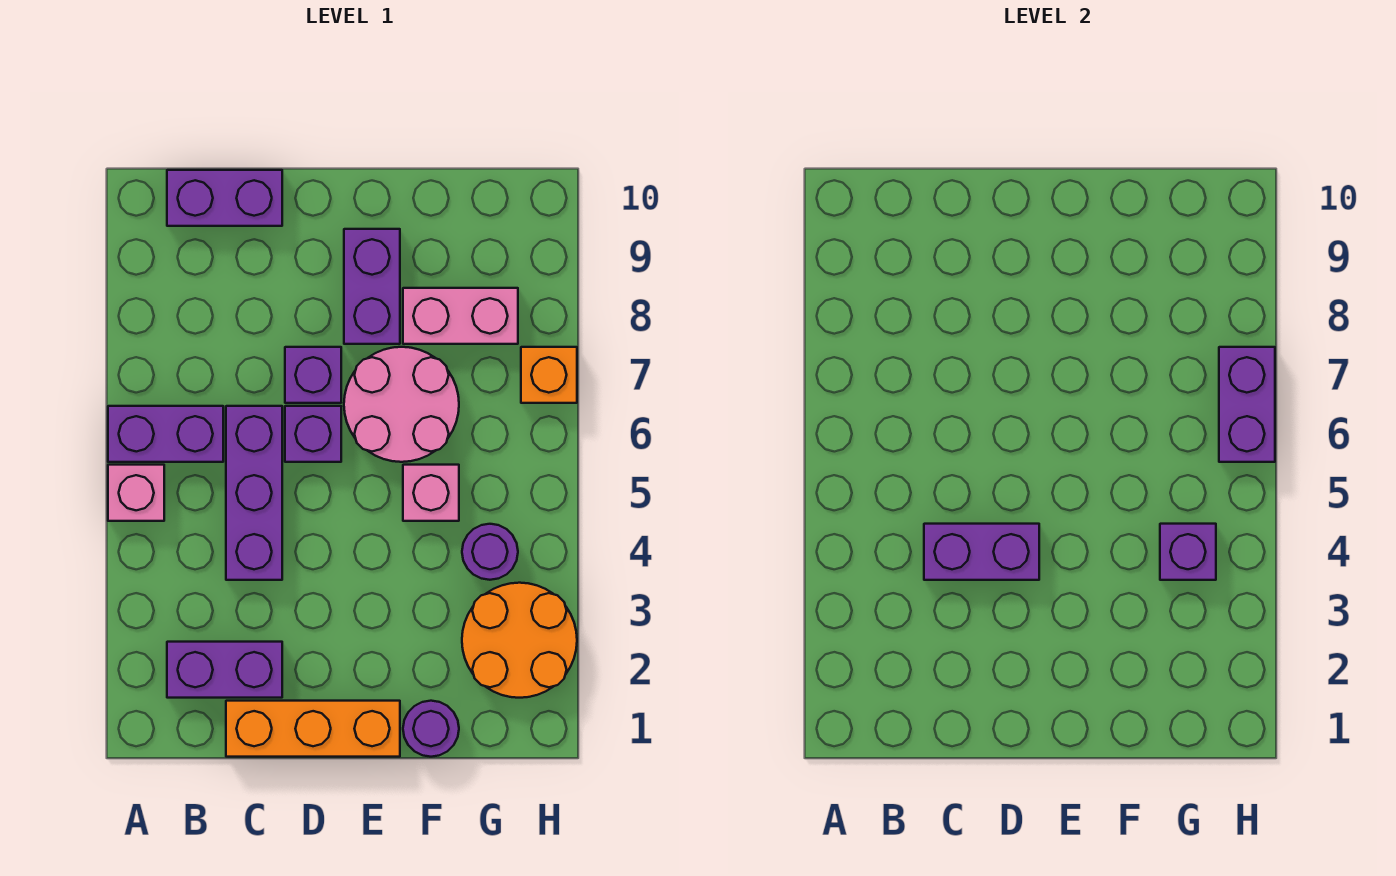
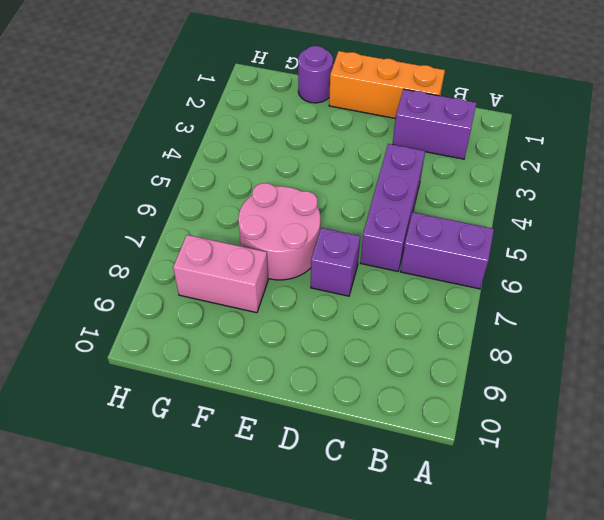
none -> pink brick A5 level 1
none -> purple brick B10:C10 level 1
none -> purple brick D6 level 1

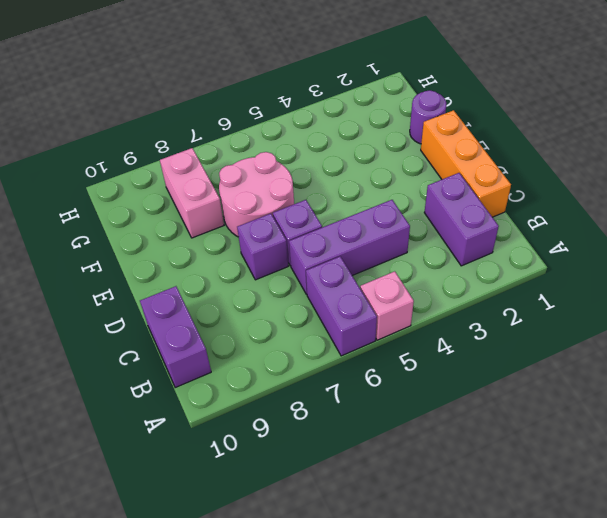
none -> purple brick E8:E9 level 1
none -> pink brick F5 level 1
none -> orange round brick G2:H3 level 1

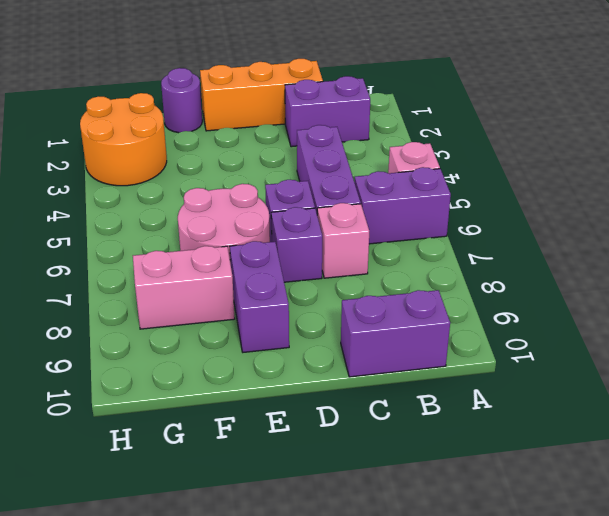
pink brick C7 level 1 -> pink brick F5 level 1
none -> purple round brick G4 level 1
none -> orange brick H7 level 1
none -> purple brick C4:D4 level 2

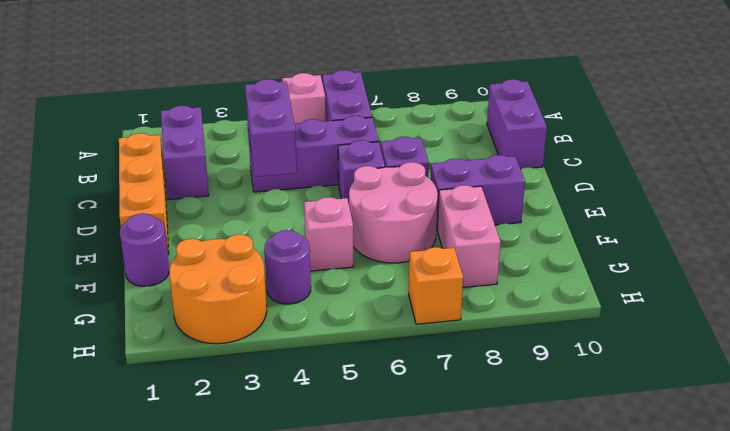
none -> purple brick G4 level 2
none -> purple brick H6:H7 level 2

